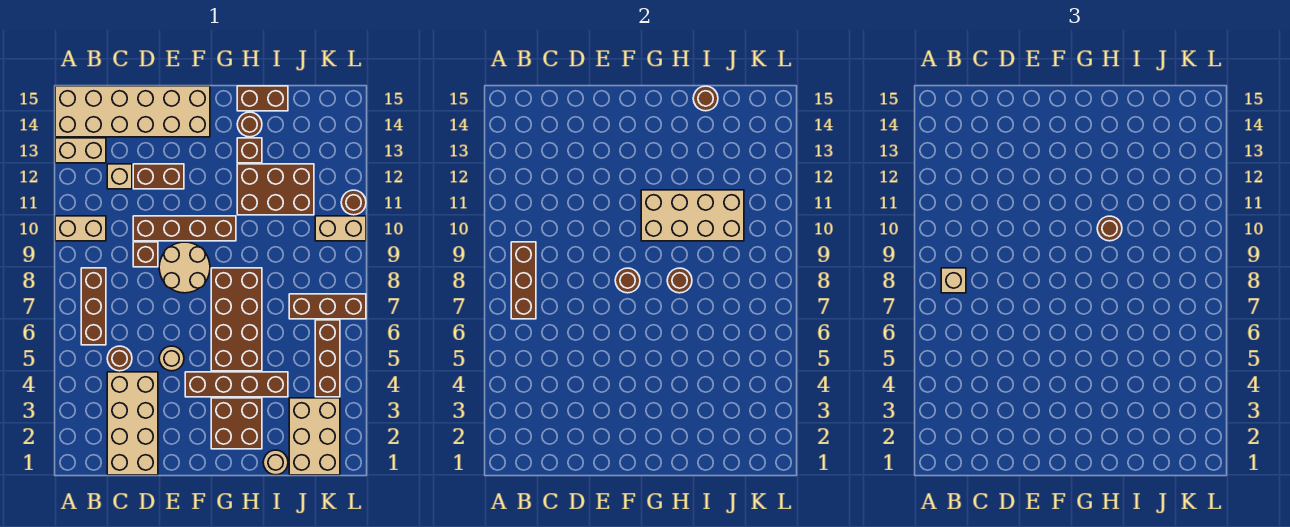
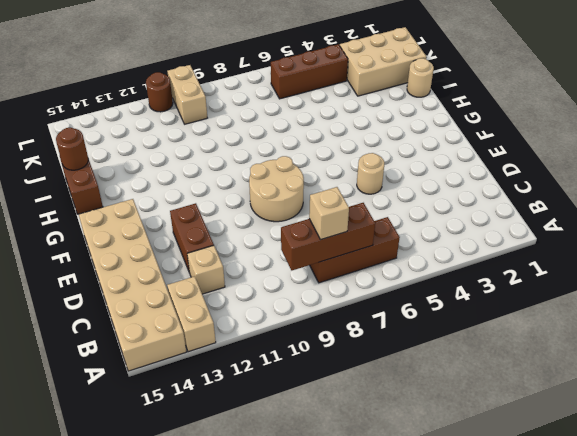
none -> tan brick A10:B10 level 1
none -> tan brick C1:D4 level 1
none -> brown round brick C5 level 1
none -> brown brick D9 level 1

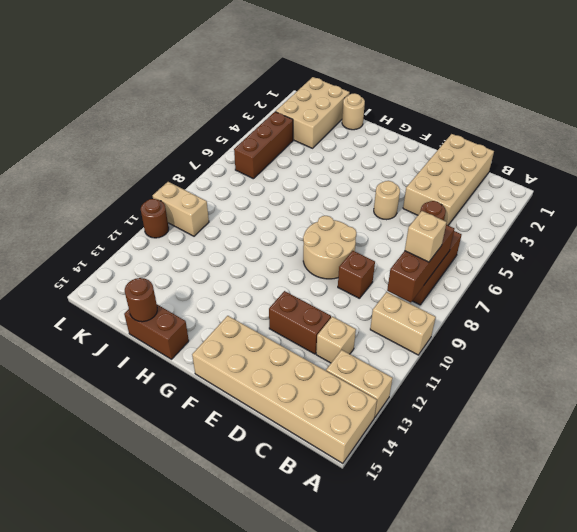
none -> brown brick D10:G10 level 1
none -> brown brick F4:I4 level 1
none -> brown brick G2:H3 level 1
none -> brown brick G5:H8 level 1

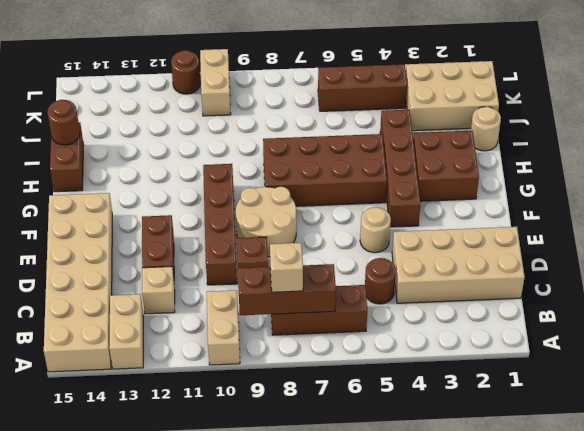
none -> brown brick H11:J12 level 1
none -> brown brick H13 level 1
none -> brown round brick H14 level 1
none -> brown brick J7:L7 level 1

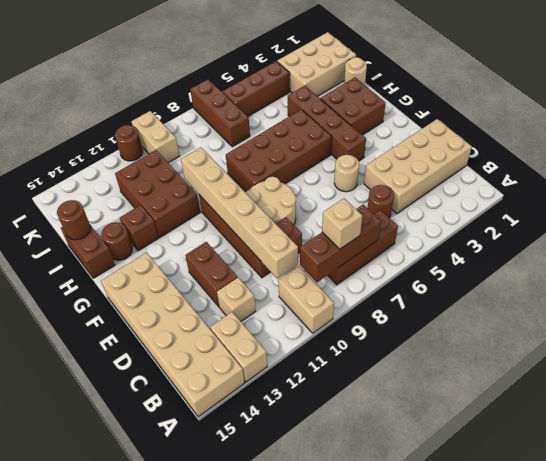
tan brick C10:H10 level 2 -> tan brick G10:J11 level 2
none -> brown round brick F8 level 2
none -> brown round brick H8 level 2
none -> brown round brick H10 level 3

